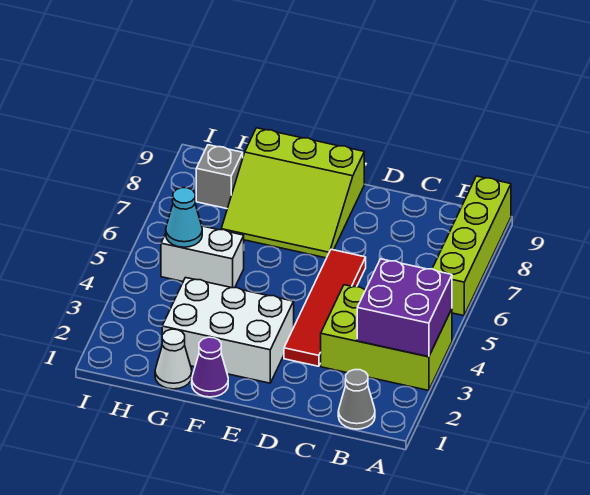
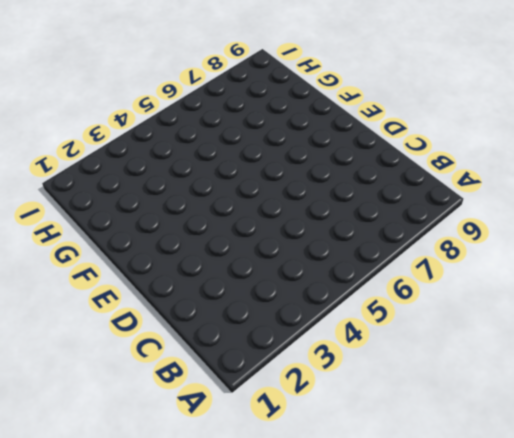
none -> lime brick A3:C4 level 1
none -> lime brick A6:A9 level 1
none -> grey cone B1 level 1

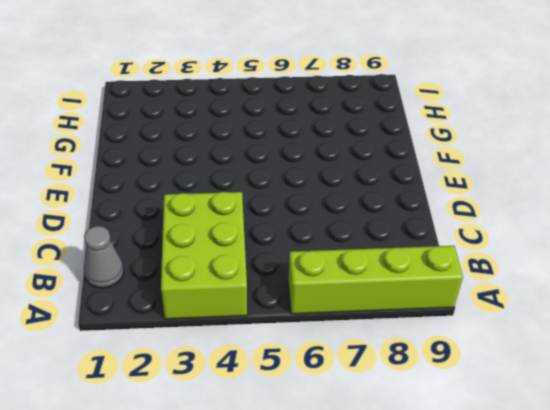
none -> red tile D3:D6 level 1
none -> white brick E2:G3 level 1
none -> lime slope E7:G9 level 1 top 9

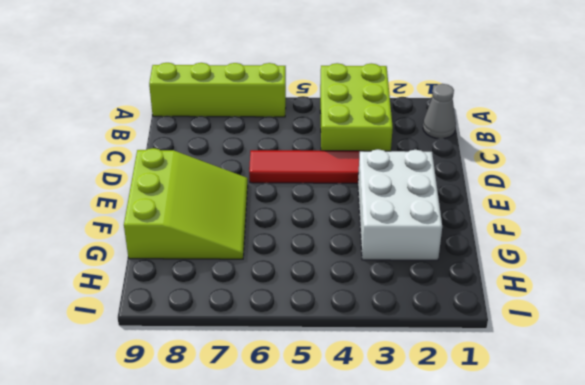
none -> purple cone F1 level 1
none -> white cone G1 level 1
none -> white brick G5:H5 level 1

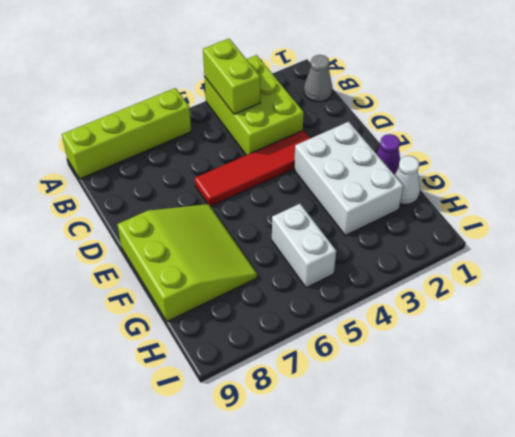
lime brick A4:B4 level 2 -> purple brick A3:B4 level 2
none -> grey brick H8 level 1
none -> cyan cone H5 level 2

